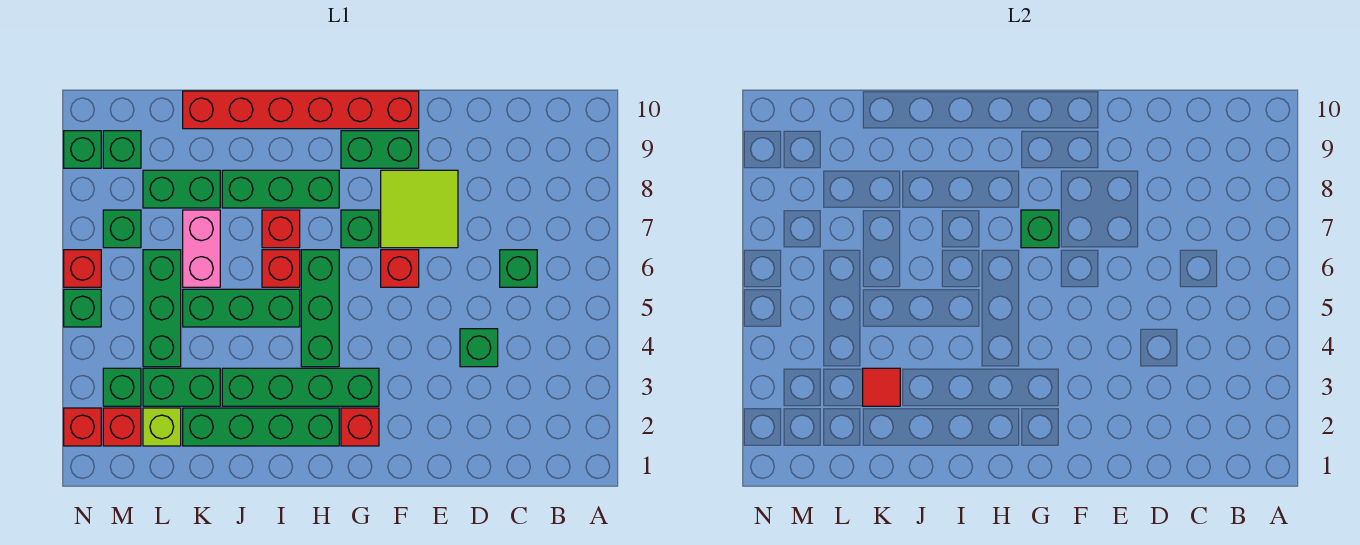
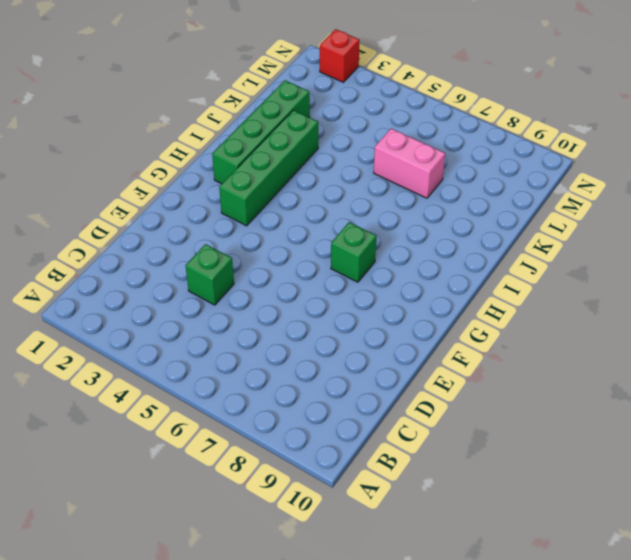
none -> green brick C6 level 1
none -> lime tile E7:F8 level 1
none -> red brick F6 level 1
none -> green brick F9:G9 level 1

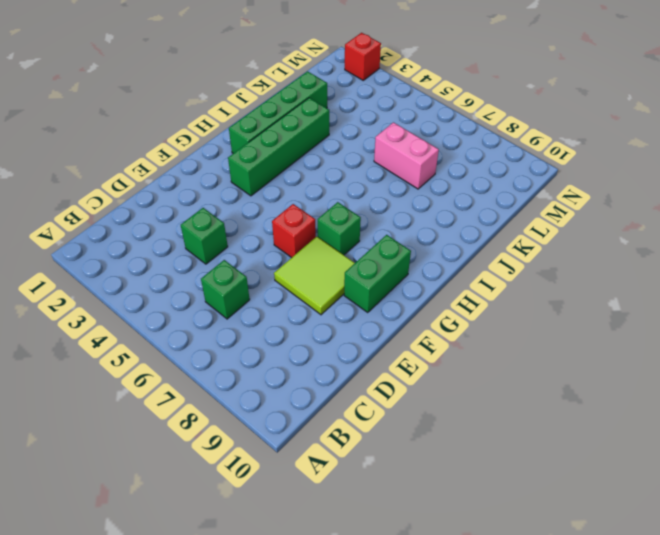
none -> red brick F10:K10 level 1
none -> red brick G2 level 1
none -> green brick H4:H6 level 1
none -> green brick H8:J8 level 1

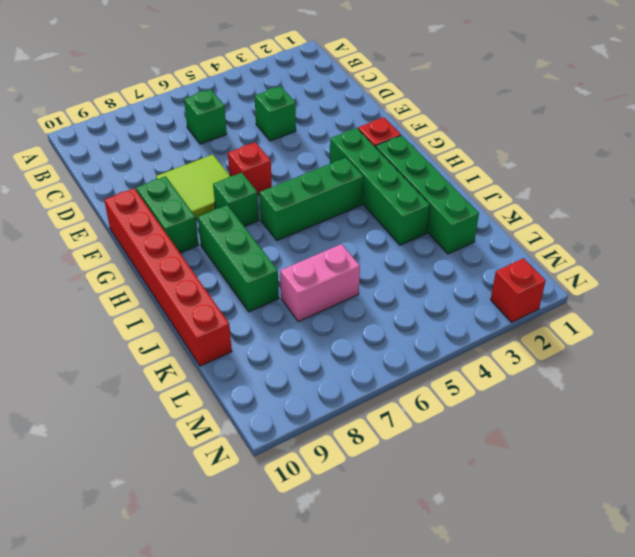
none -> green brick I5:K5 level 1
none -> red brick I6 level 1
none -> red brick I7 level 1
none -> green brick K3:L3 level 1

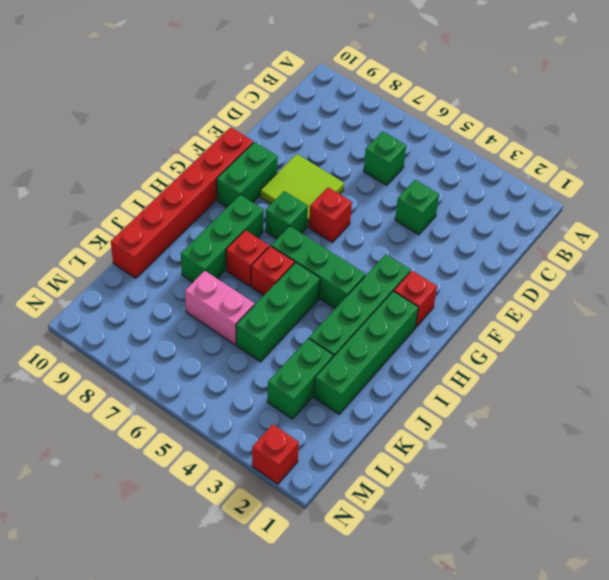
none -> green brick K8:L8 level 1
none -> lime brick L2 level 1
none -> green brick L4:L6 level 1
none -> red brick M2 level 1

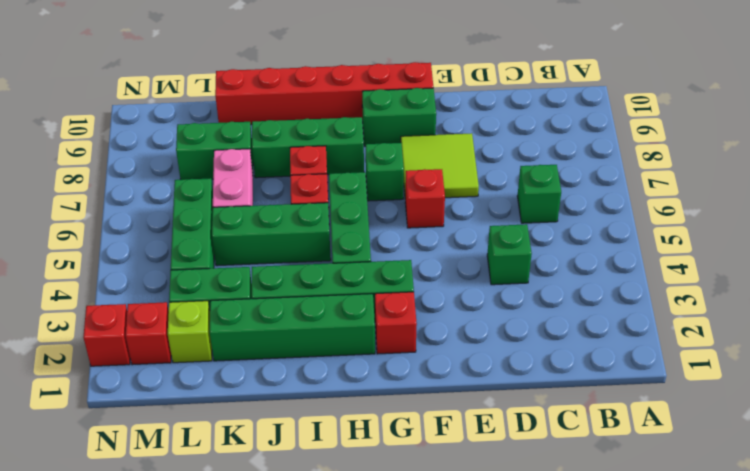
none -> green brick M3 level 1
none -> green brick M7 level 1
none -> green brick M9 level 1
none -> green brick N5 level 1

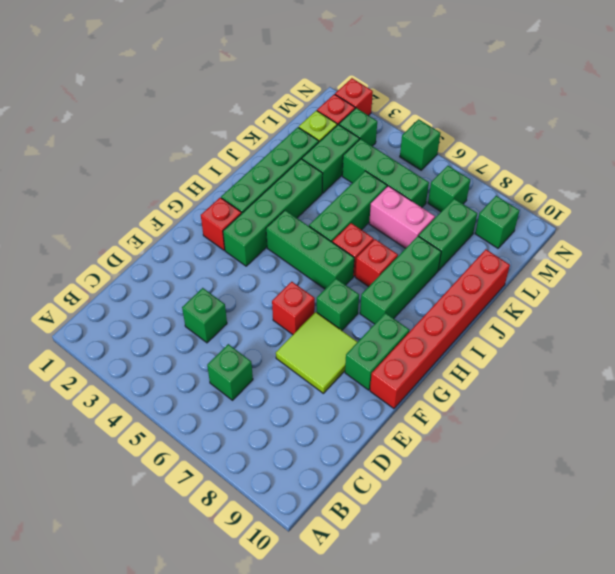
none -> red brick N6 level 1
none -> green brick N9 level 1
none -> green brick G7 level 2
none -> red tile K3 level 2

